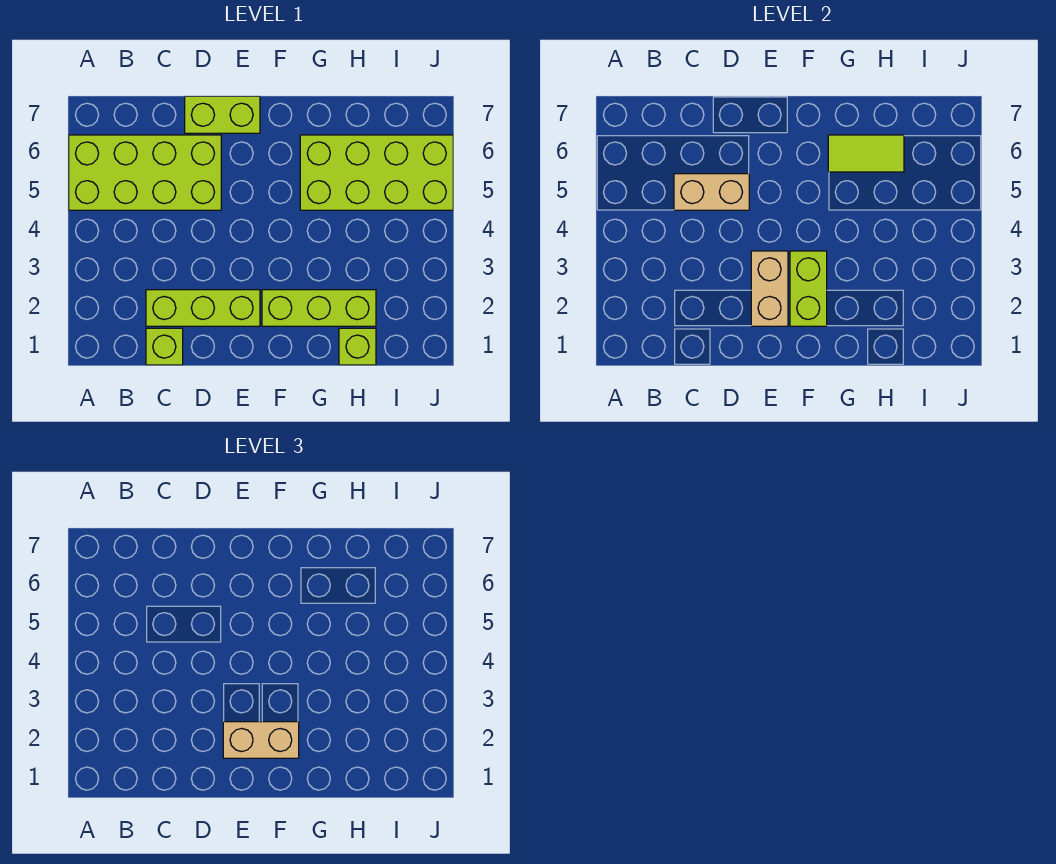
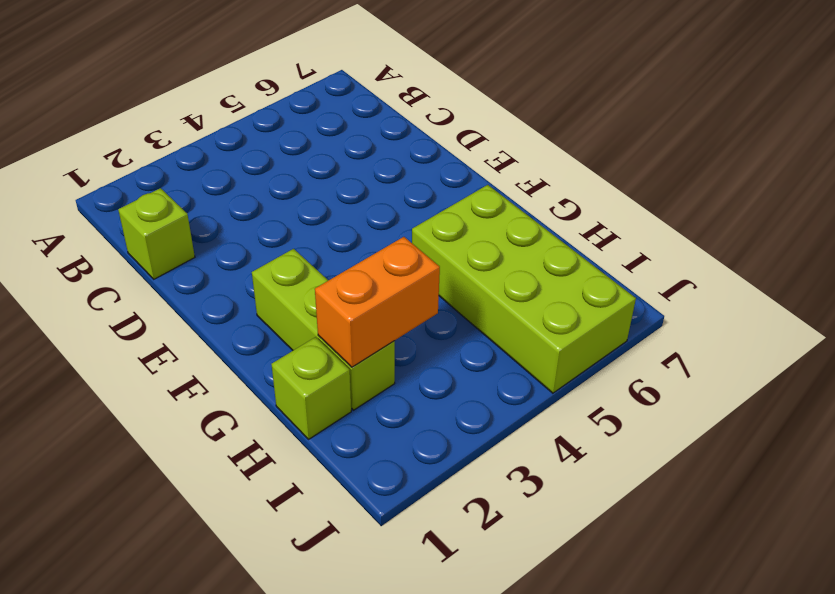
orange brick H2:H3 level 2 -> none
none -> lime brick A5:D6 level 1
none -> lime brick C2:E2 level 1
none -> lime brick D7:E7 level 1

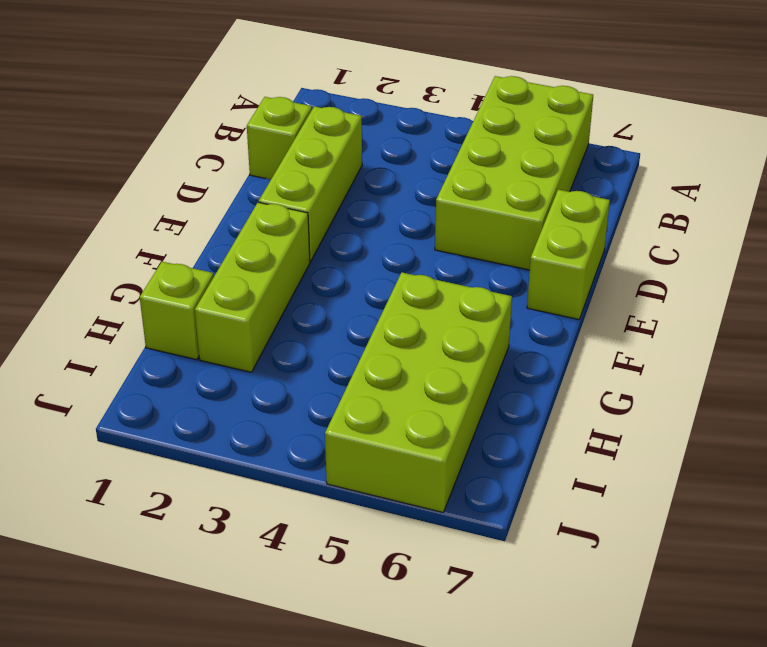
none -> tan brick C5:D5 level 2
none -> tan brick E2:E3 level 2
none -> lime brick F2:F3 level 2

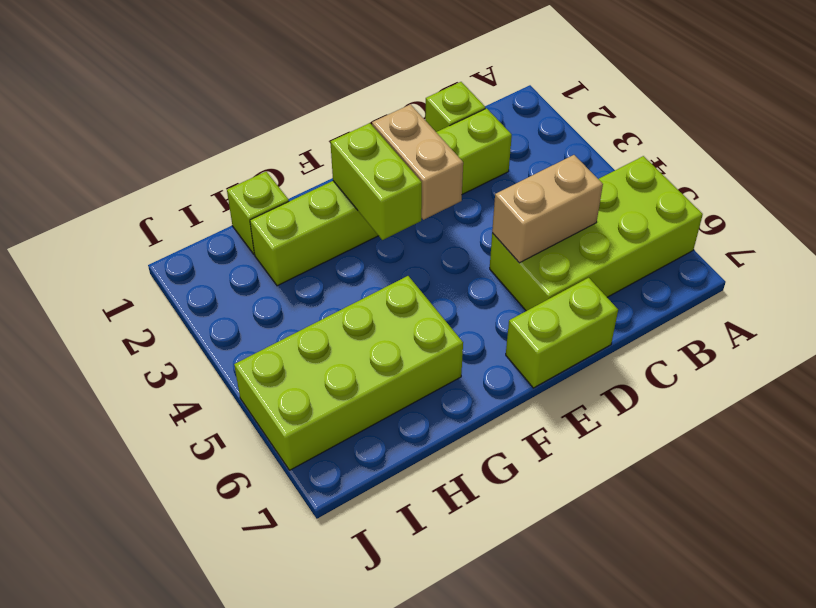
none -> lime tile G6:H6 level 2
none -> tan brick E2:F2 level 3

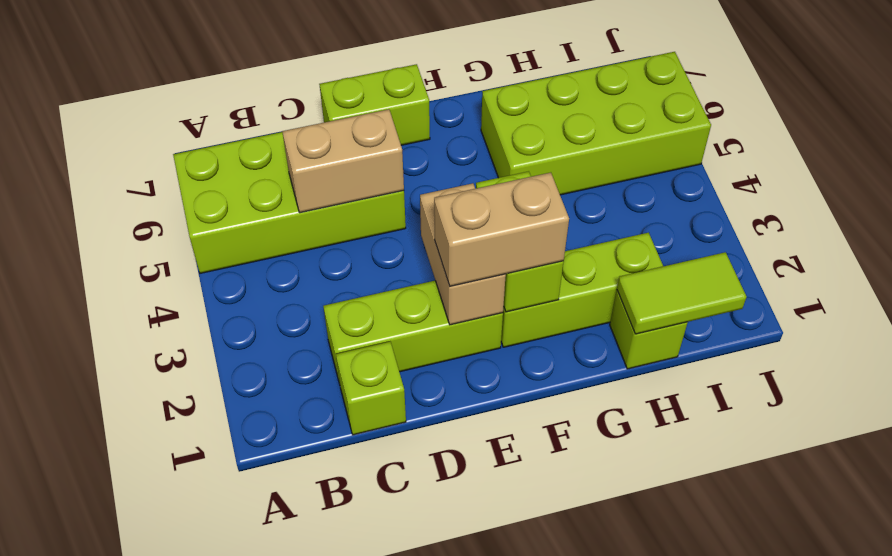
lime tile H1:I1 level 2 -> lime tile G6:H6 level 2

